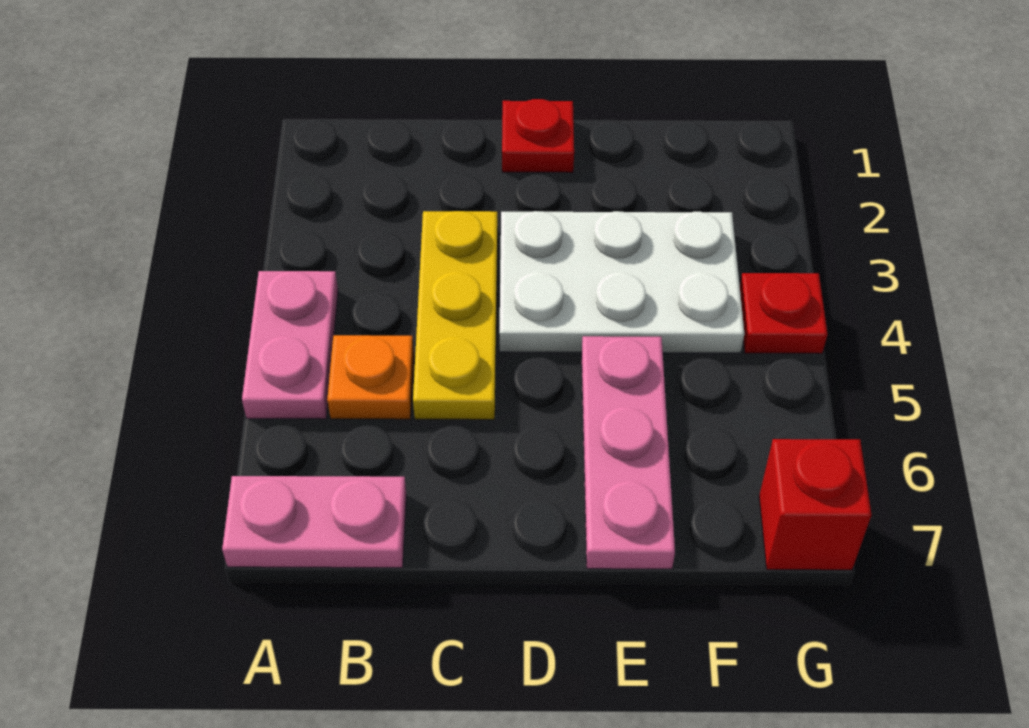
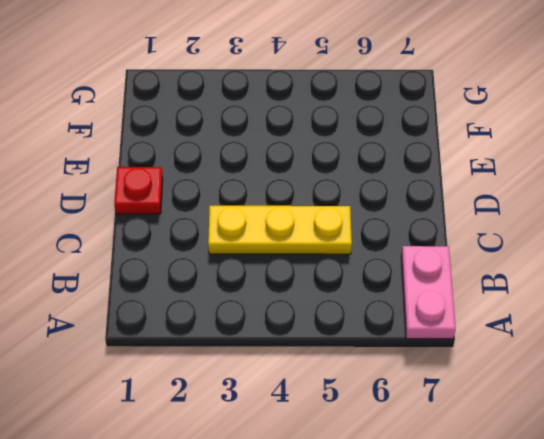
none -> pink plate A4:A5 level 1
none -> orange plate B5 level 1

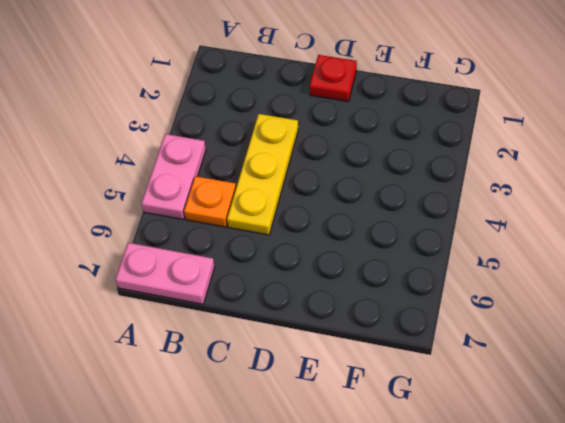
none -> white plate D3:F4 level 1
none -> pink plate E5:E7 level 1

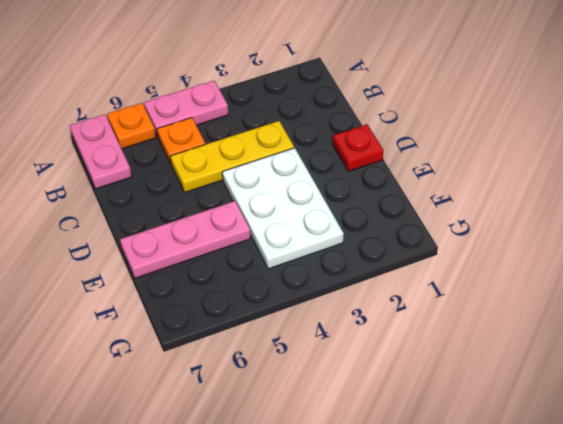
orange plate A6 level 1 -> none
none -> red plate G4 level 1
none -> red brick G7 level 1

